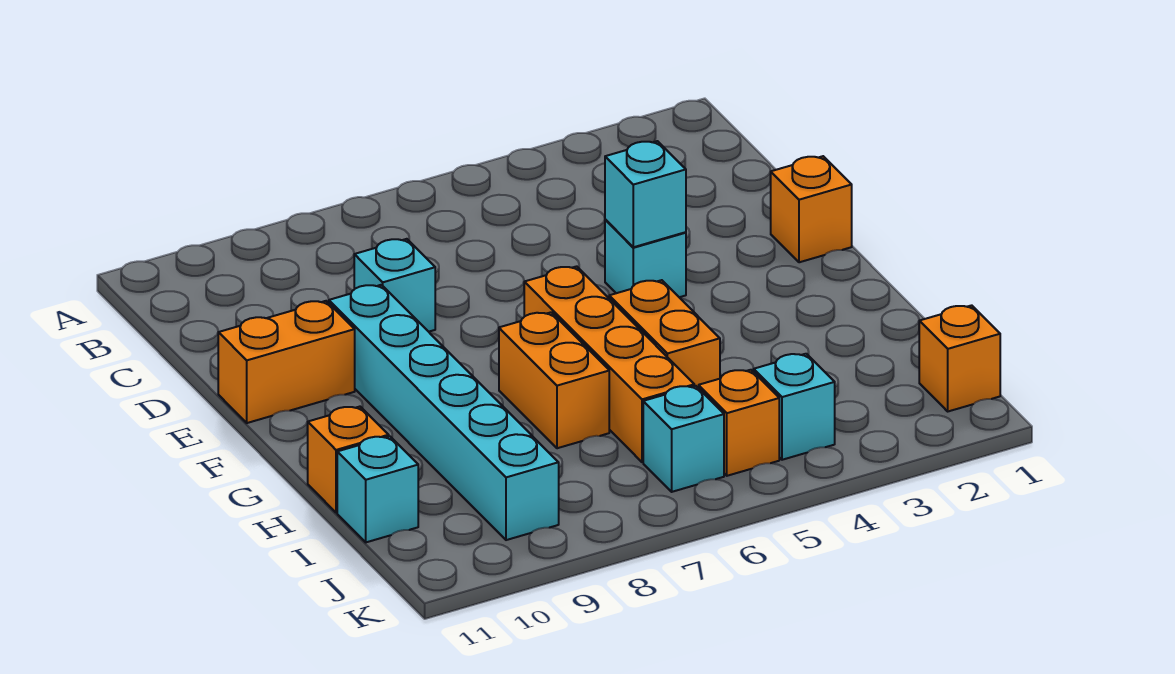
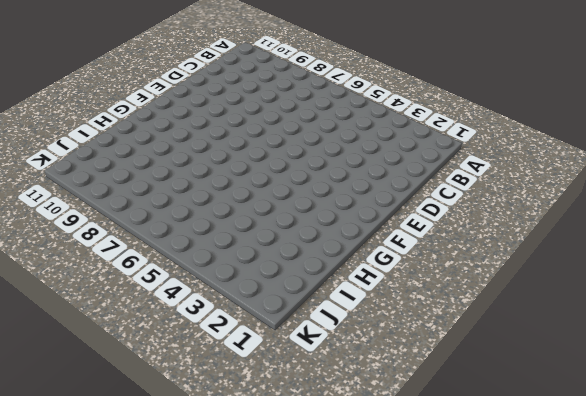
none -> cyan brick D8 level 1
none -> orange brick E1 level 1
none -> cyan brick E4 level 1

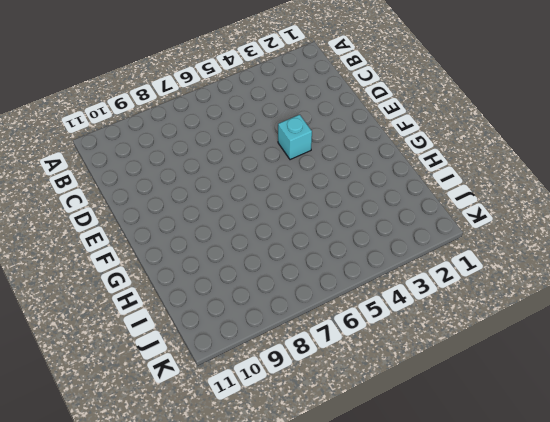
none -> cyan brick D8 level 1
none -> orange brick E1 level 1
none -> cyan brick E9:J9 level 1

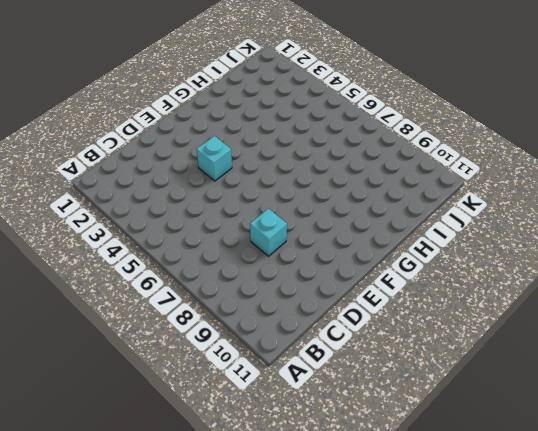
none -> orange brick E1 level 1
none -> cyan brick E9:J9 level 1
none -> orange brick E10:E11 level 1

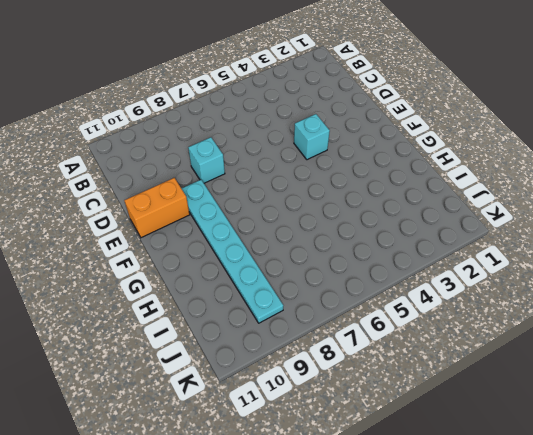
cyan plate E9:J9 level 1 -> cyan brick E9:J9 level 1
none -> orange brick E1 level 1
none -> orange brick F6:I6 level 1
none -> orange brick G5:H5 level 1

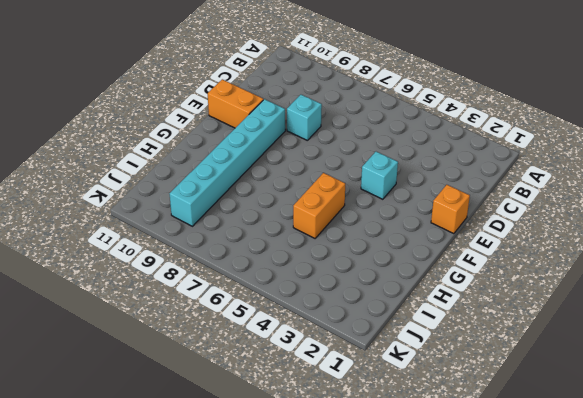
none -> orange brick F6:I6 level 1
none -> orange brick G7:H7 level 1
none -> orange brick H11 level 1

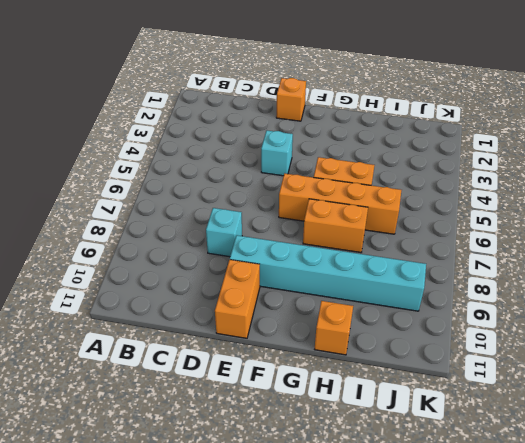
none -> cyan brick I11 level 1
none -> orange brick J1 level 1
none -> cyan brick J4 level 1

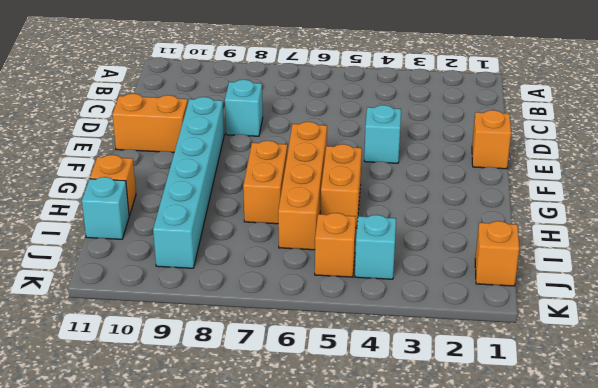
none -> cyan brick J6 level 1
none -> cyan brick E4 level 2

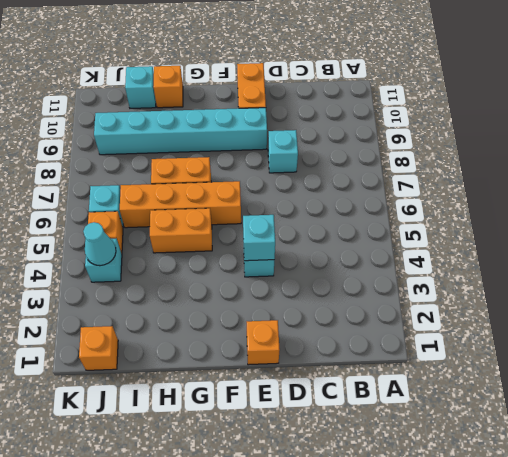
cyan cone J4 level 2 -> none

